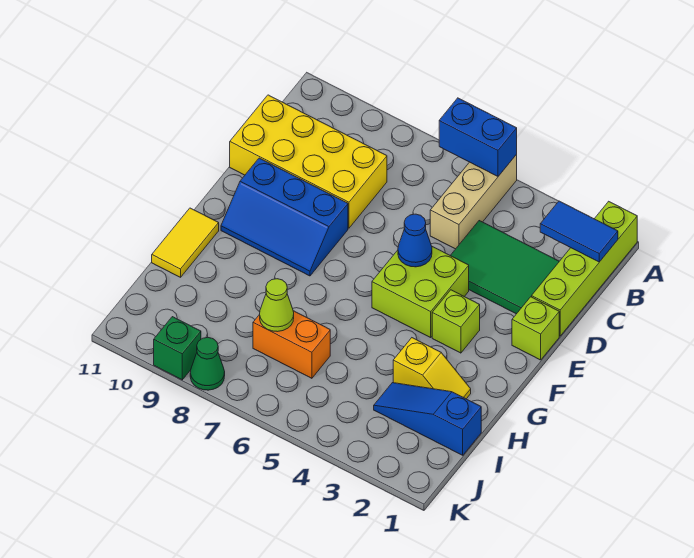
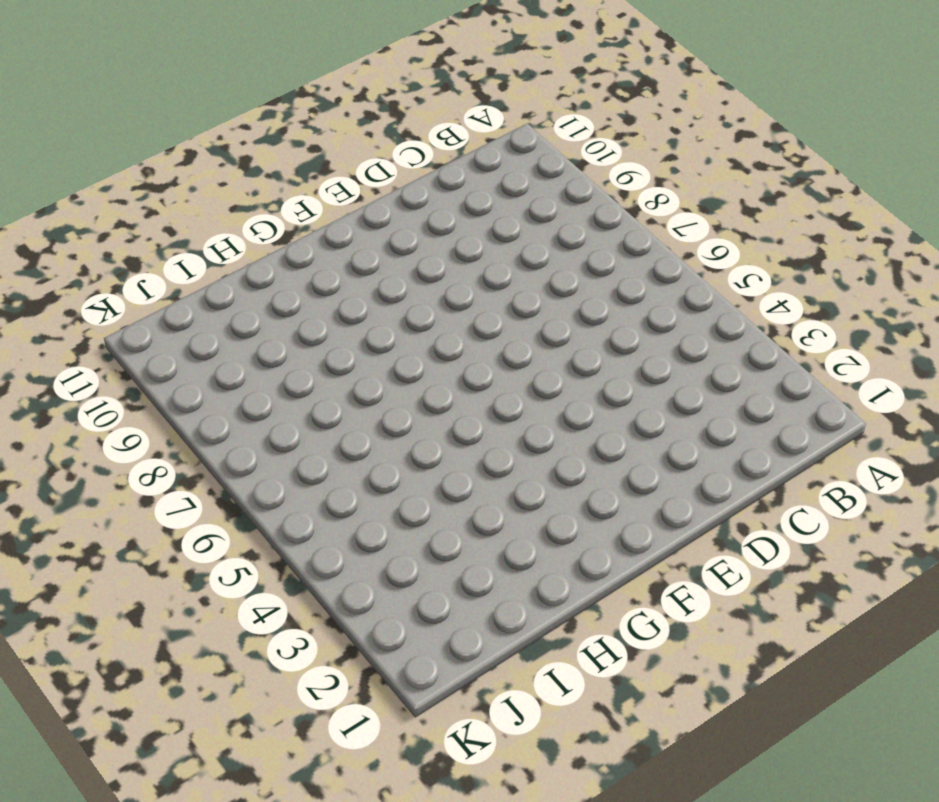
none -> lime brick A1:D1 level 1
none -> tan brick A5:C5 level 1
none -> green tile C2:D4 level 1

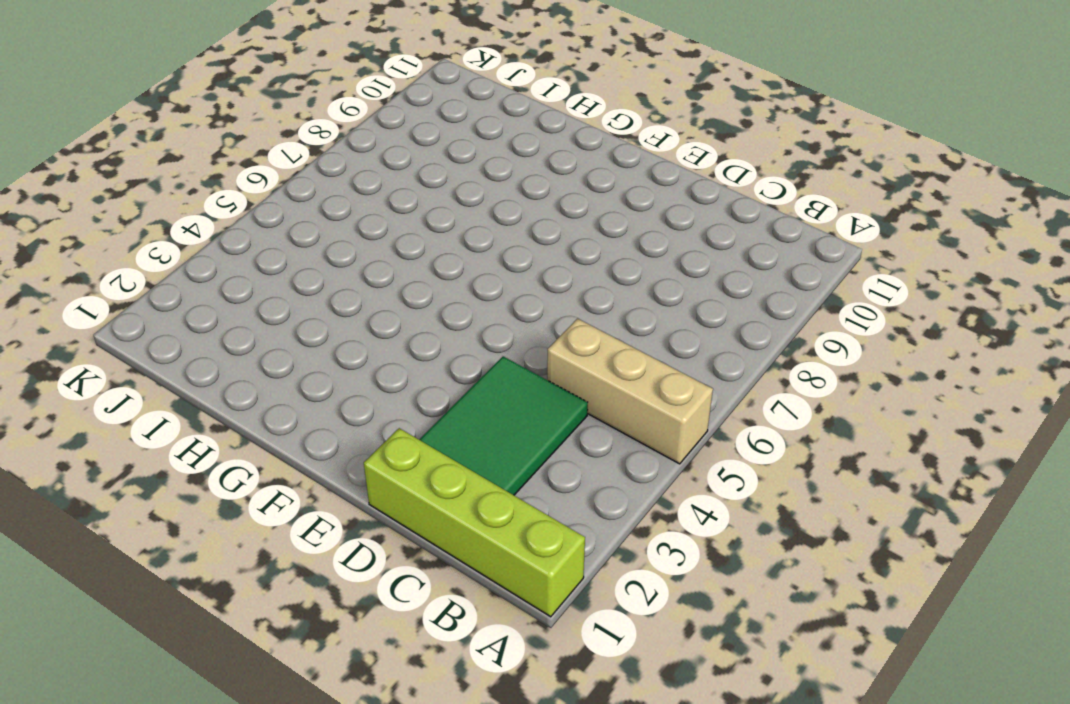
none -> yellow brick C8:D11 level 1
none -> lime brick E1 level 1
none -> lime brick E4:F5 level 1

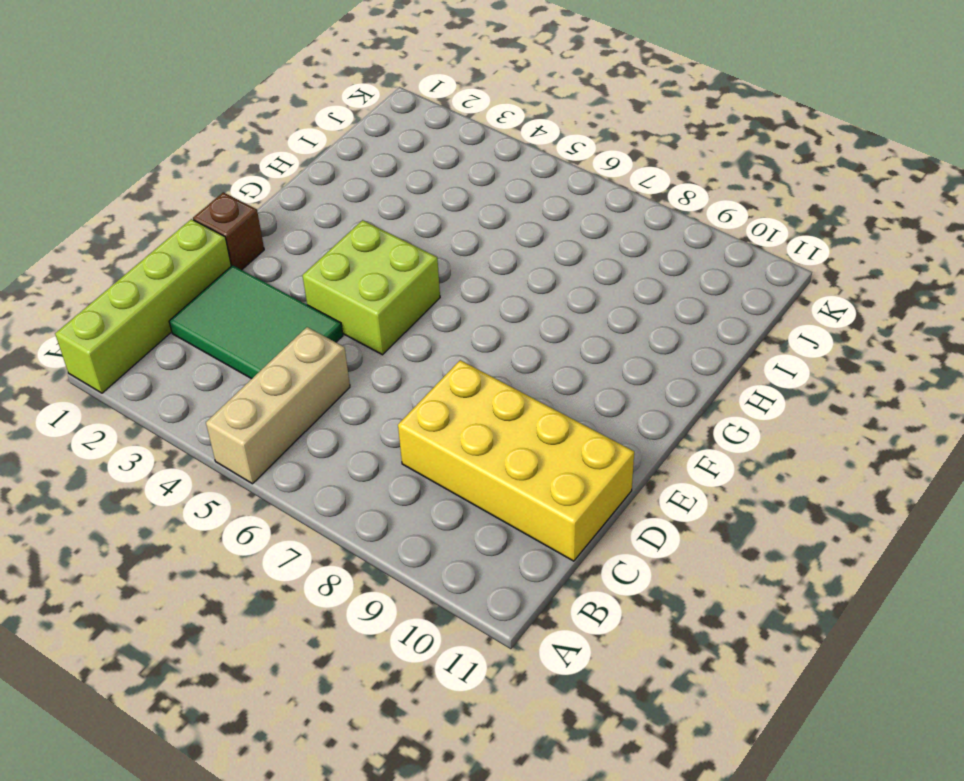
brown brick E1 level 1 -> lime brick E1 level 1
none -> blue slope E8:F10 level 1 top E
none -> lime brick F3 level 1
none -> yellow tile G11:H11 level 1

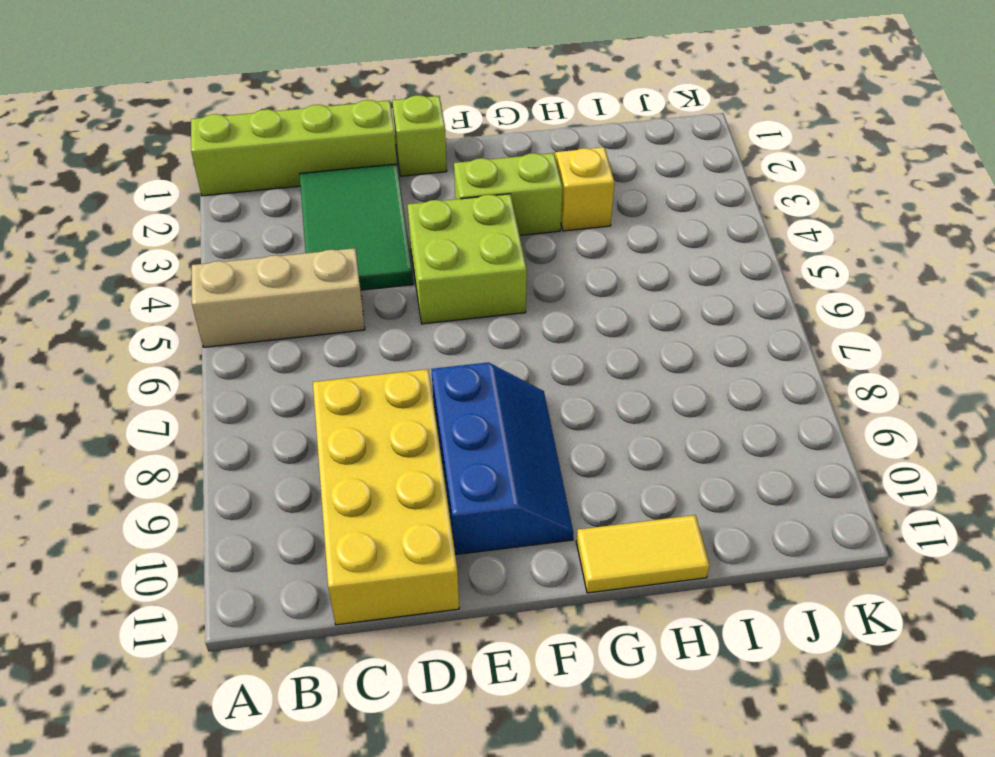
lime brick F3:G3 level 1 -> lime brick F3 level 1
none -> blue slope I1:I3 level 1 top 1
none -> orange brick I6:I7 level 1
none -> green cone K8 level 1

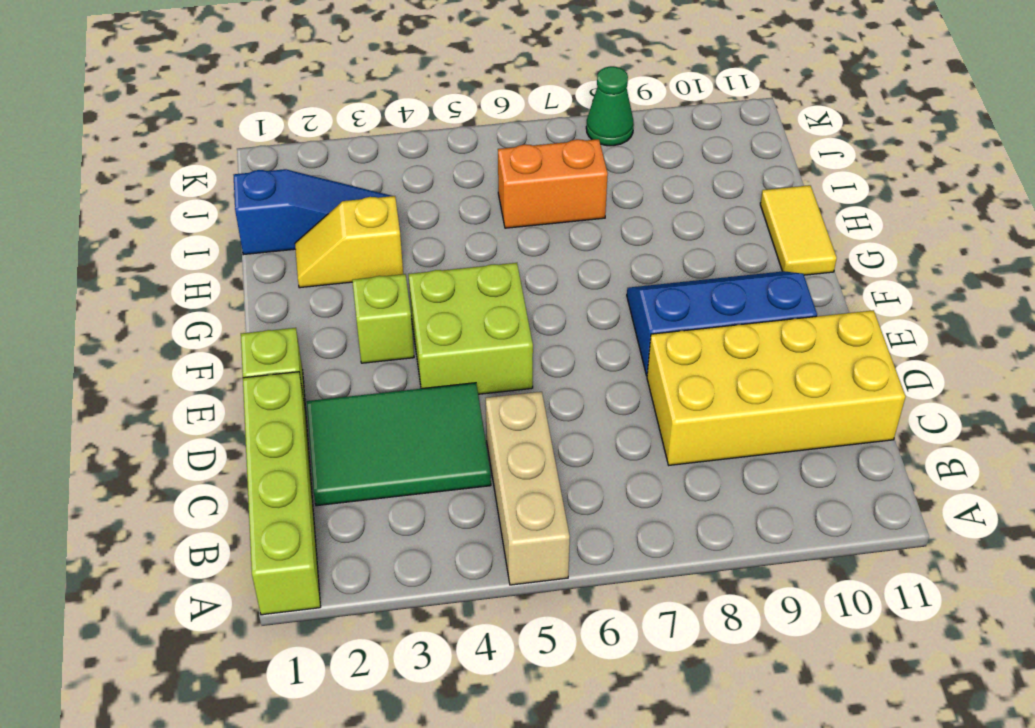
none -> green brick K9 level 1
none -> blue brick A5:A6 level 2
none -> blue tile B1:B2 level 2

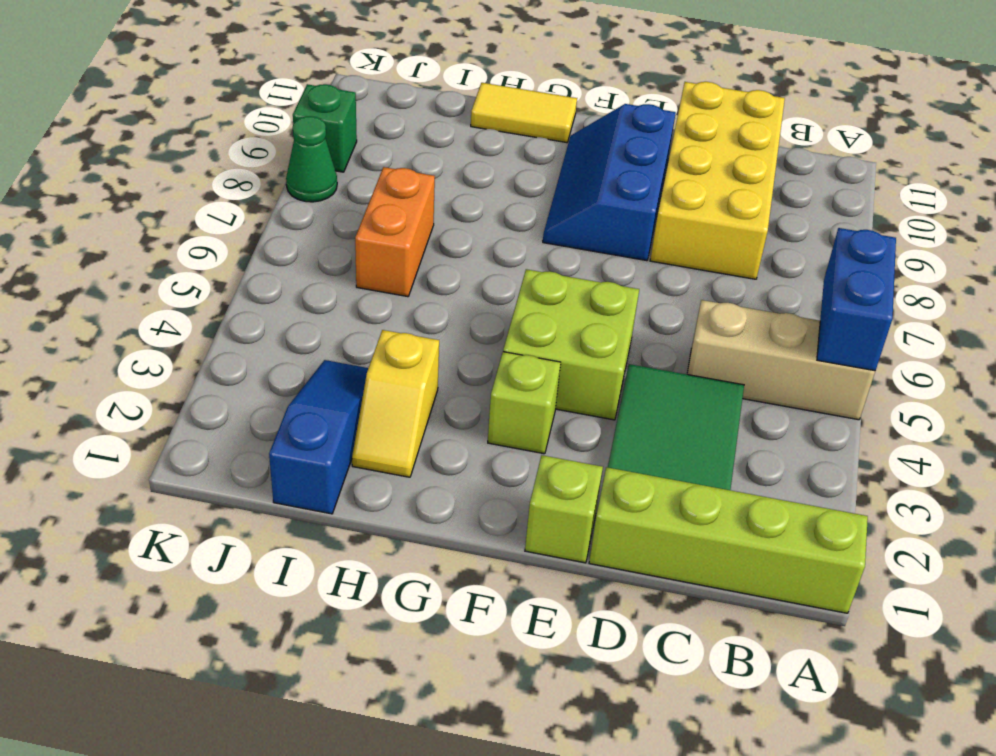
none -> blue tile B1:B2 level 2
none -> blue cone E5 level 2
none -> lime cone I7 level 2

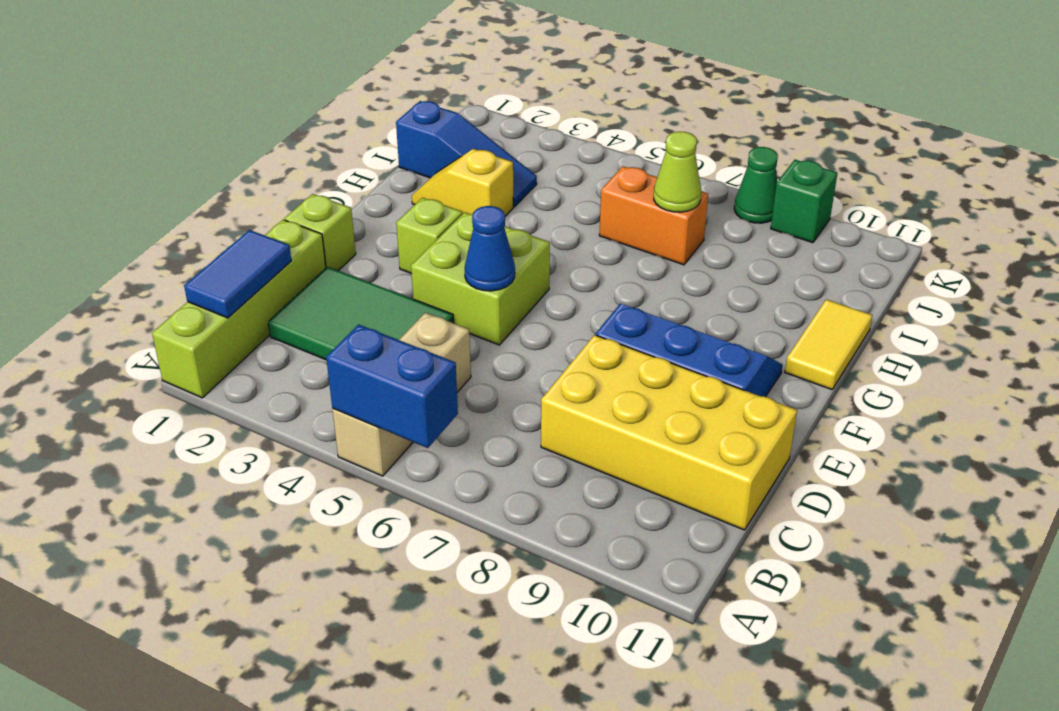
blue tile B1:C1 level 2 -> blue tile B1:B2 level 2

